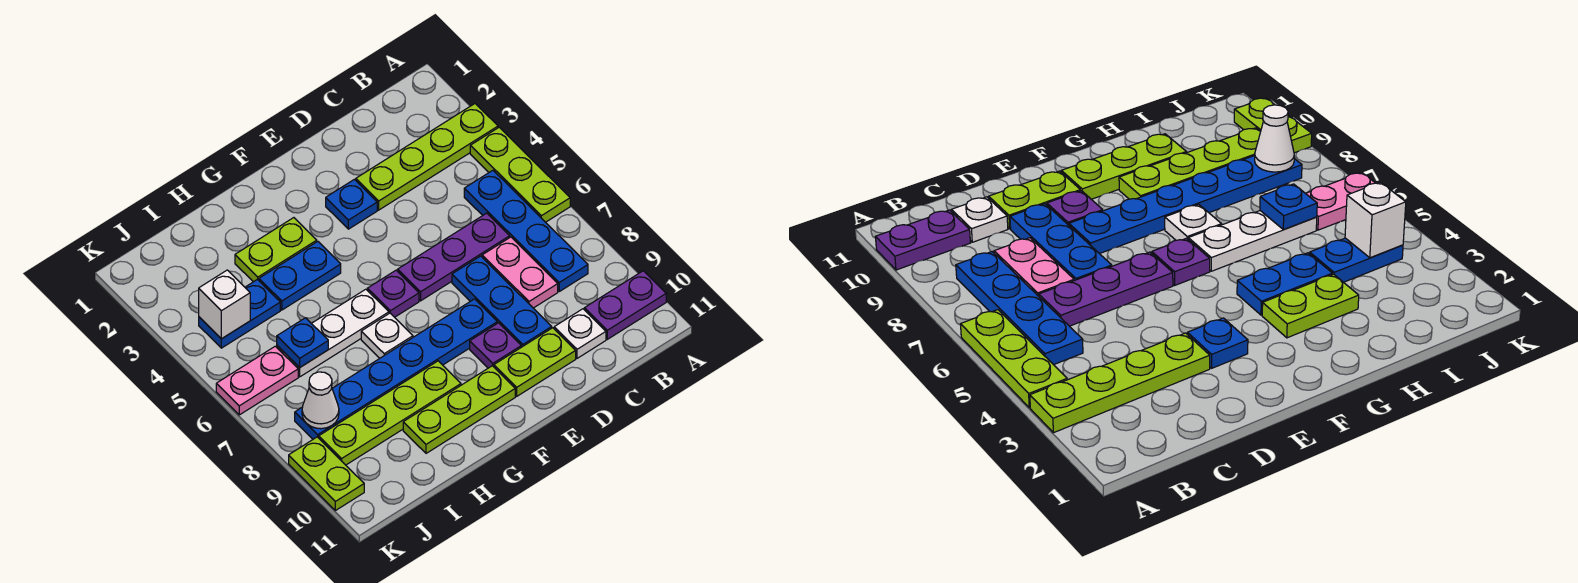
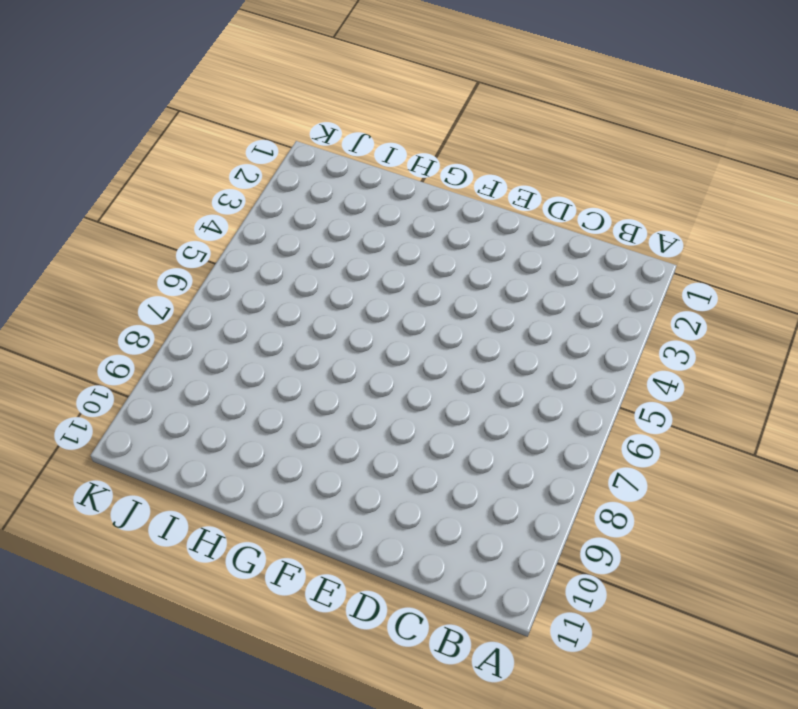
none -> lime plate A3:D3 level 1
none -> lime plate A4:A6 level 1
none -> purple plate A10:B10 level 1

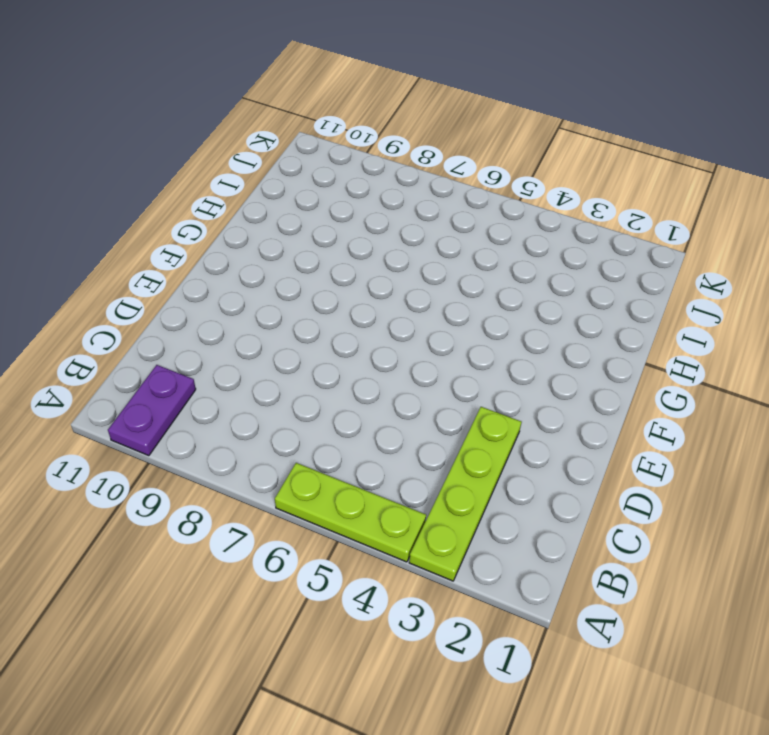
none -> blue plate B5:B8 level 1
none -> purple plate C6:E6 level 1
none -> pink plate C7:C8 level 1

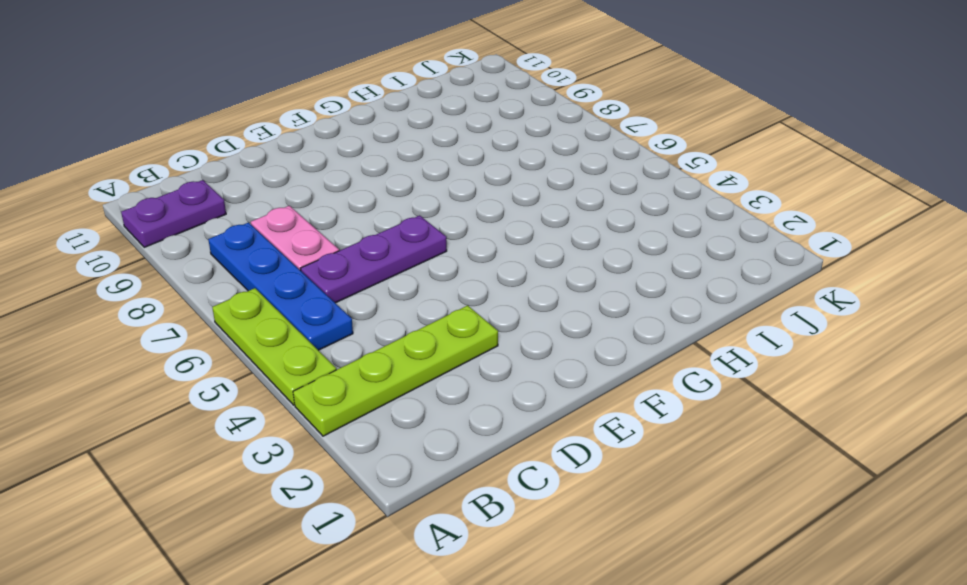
none -> white plate C10 level 1
none -> blue plate D7:D9 level 1
none -> lime plate D10:E10 level 1

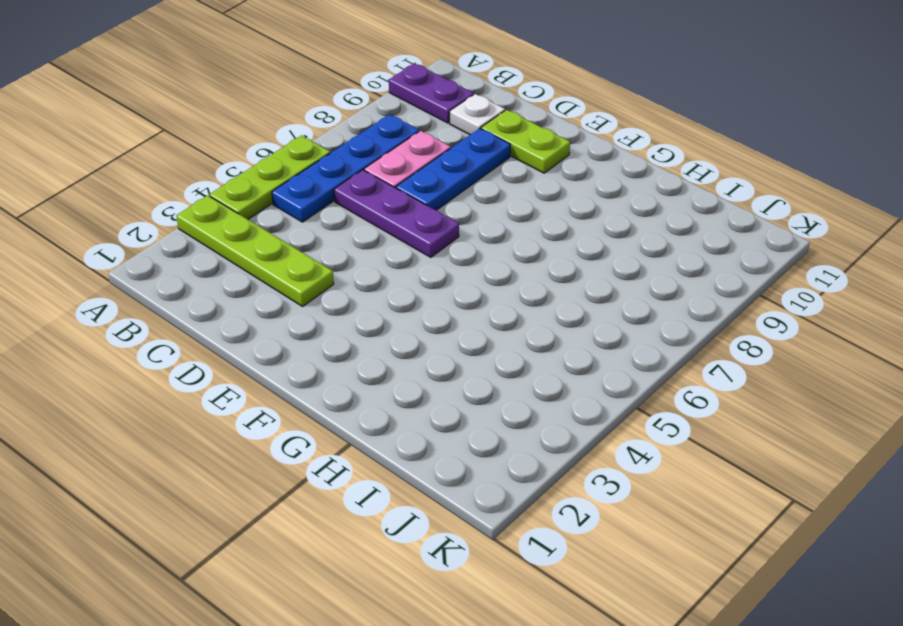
none -> blue plate E3 level 1
none -> blue plate E8:J8 level 1
none -> purple plate E9 level 1

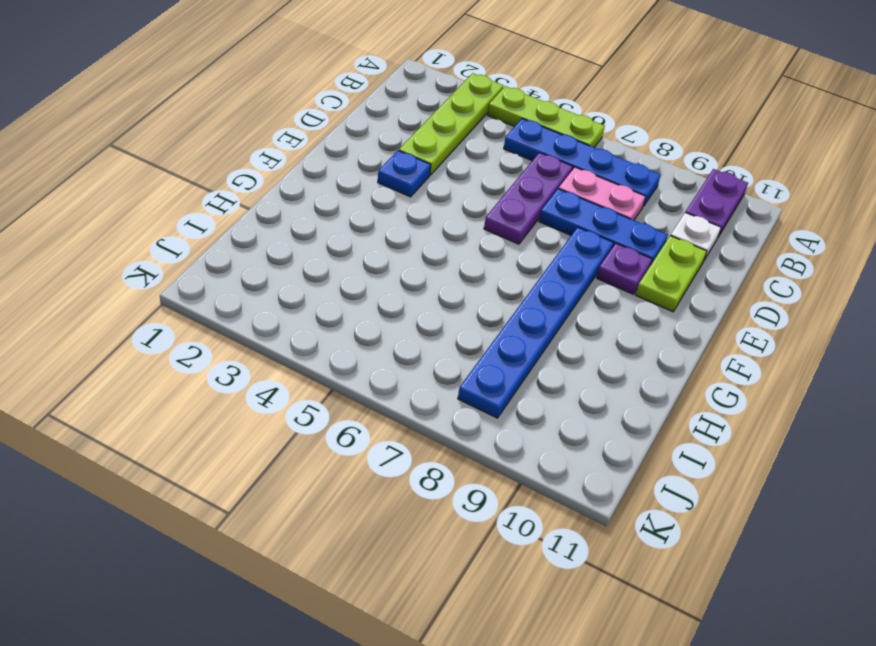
none -> purple plate F6 level 1
none -> lime plate F10:H10 level 1
none -> lime plate G3:H3 level 1

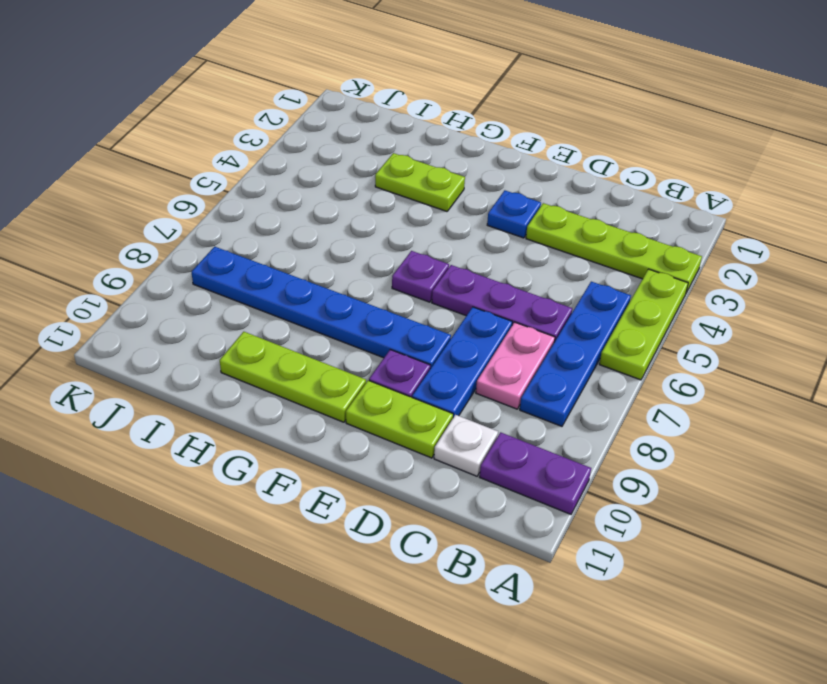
none -> blue plate G4:H4 level 1
none -> white plate G6:I6 level 1
none -> white plate G7 level 1

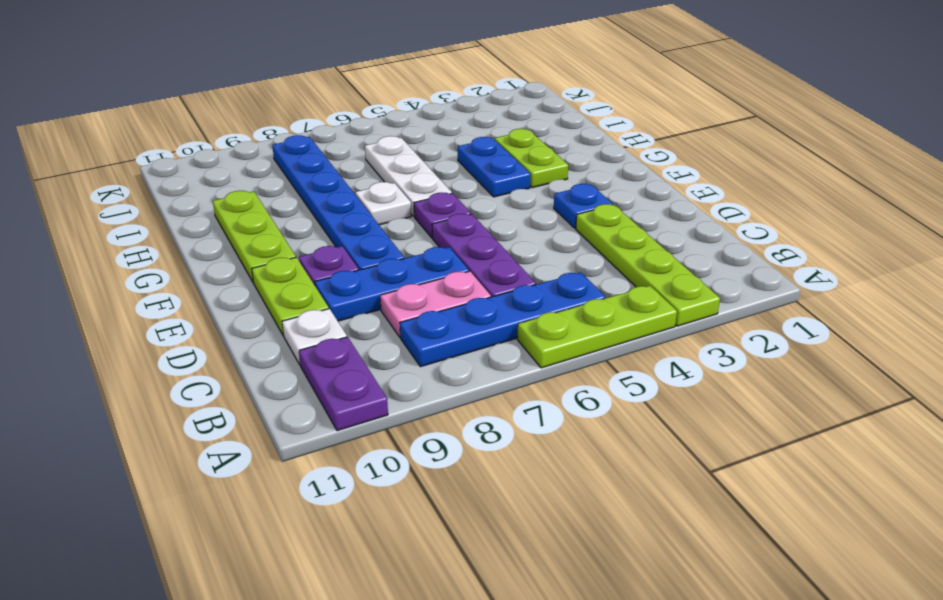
none -> lime plate G9:J9 level 1
none -> blue plate I4:J4 level 1
none -> pink plate J6:K6 level 1

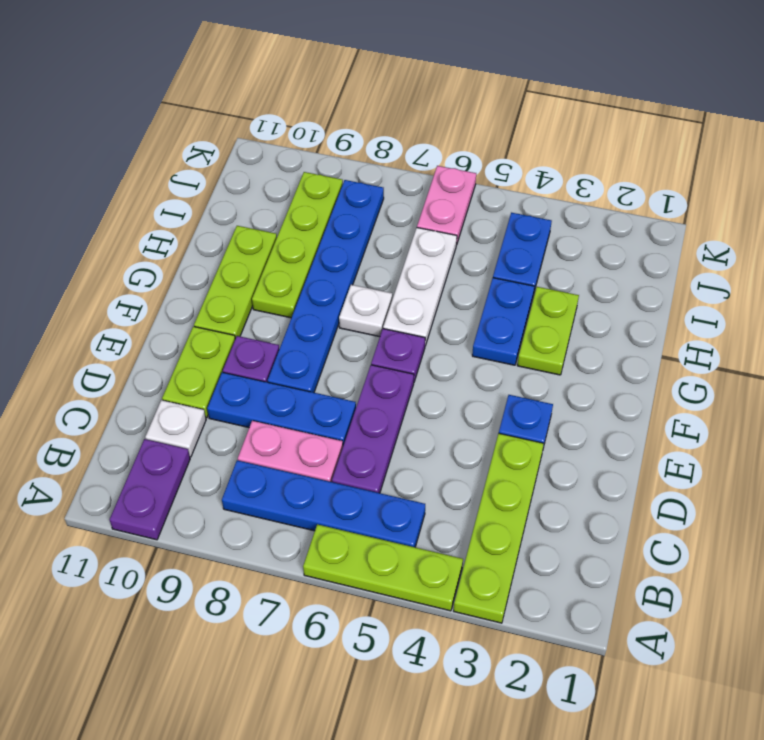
none -> lime plate K9:K10 level 1
none -> blue plate I6 level 2
none -> white brick J4 level 2

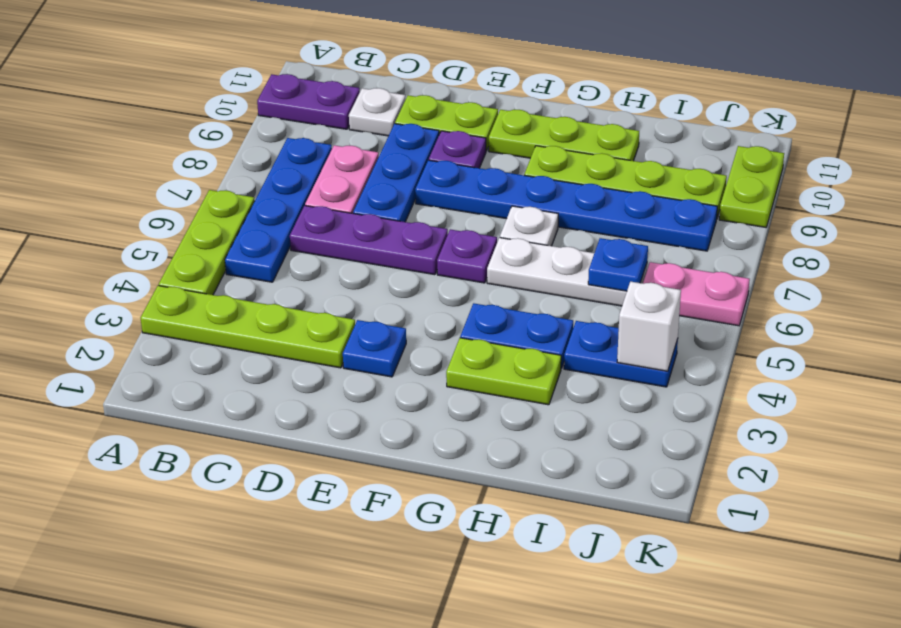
none -> white cone J8 level 2

